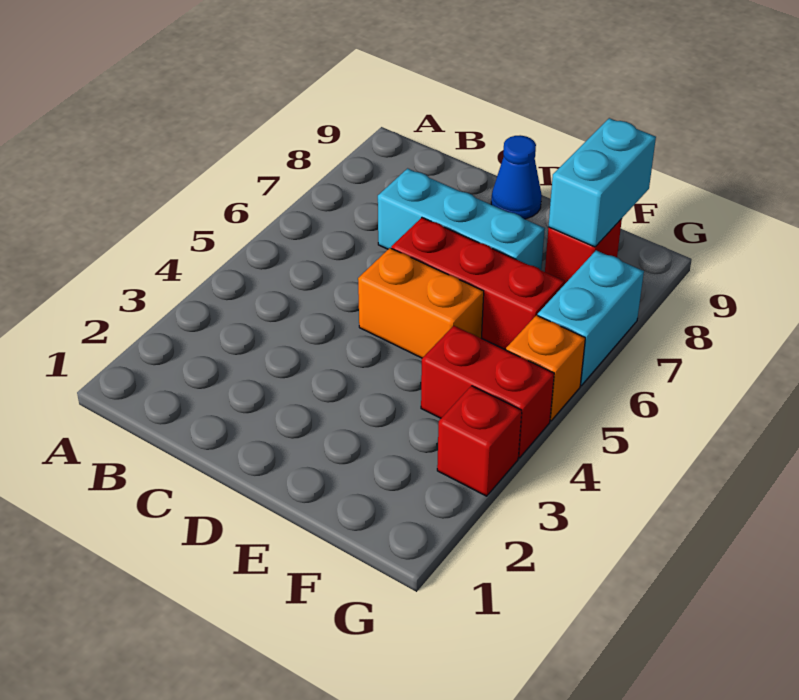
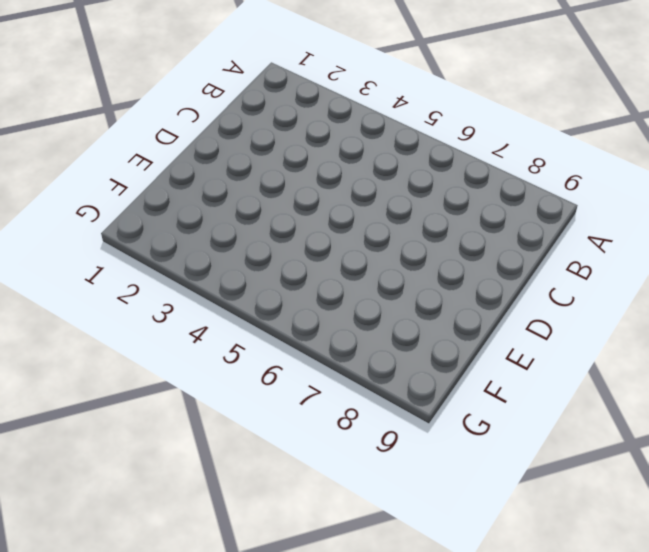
none -> cyan brick C7:E7 level 1
none -> orange brick D5:E5 level 1

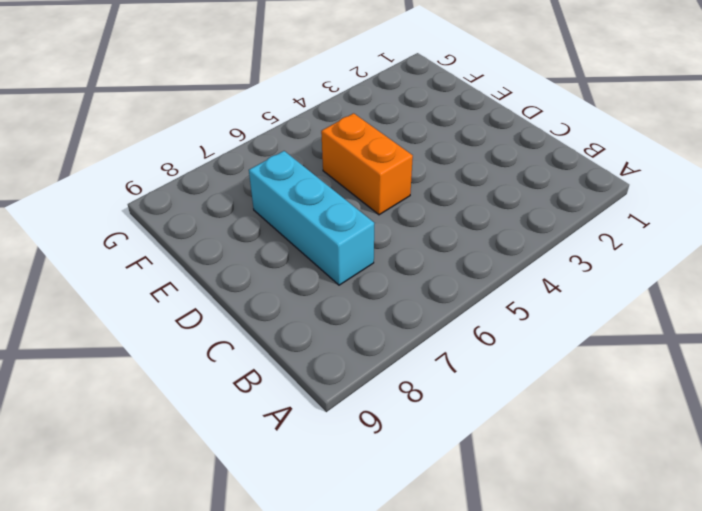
none -> red brick D6:F6 level 1
none -> blue cone D9 level 1

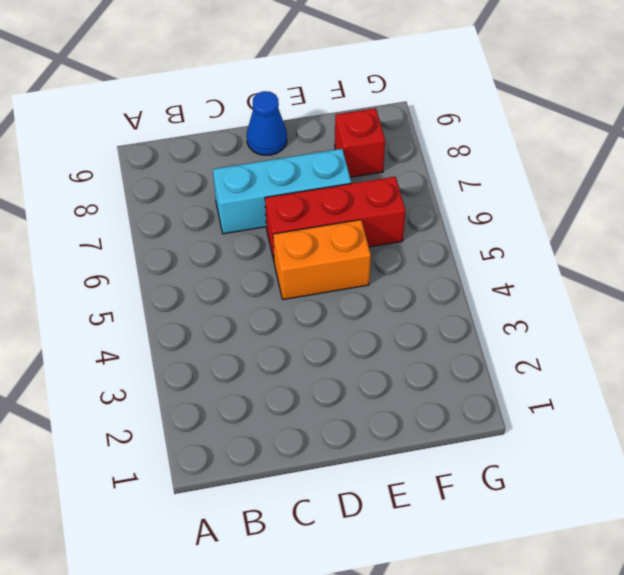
none -> red brick F4:G4 level 1
none -> red brick G3 level 1

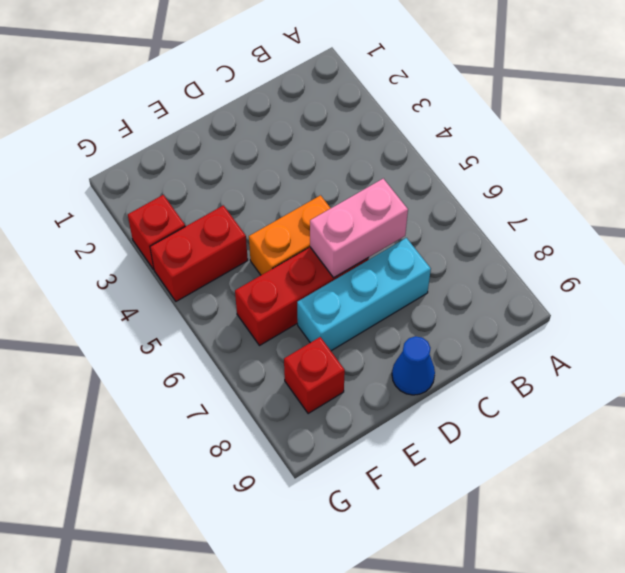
pink brick C6:D6 level 2 -> none
none -> orange brick G5 level 1
none -> cyan brick G6:G7 level 1

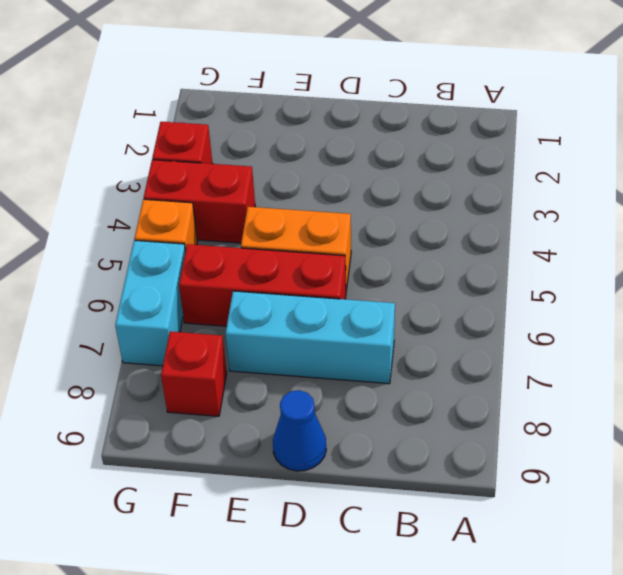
none -> cyan brick F8:F9 level 2

